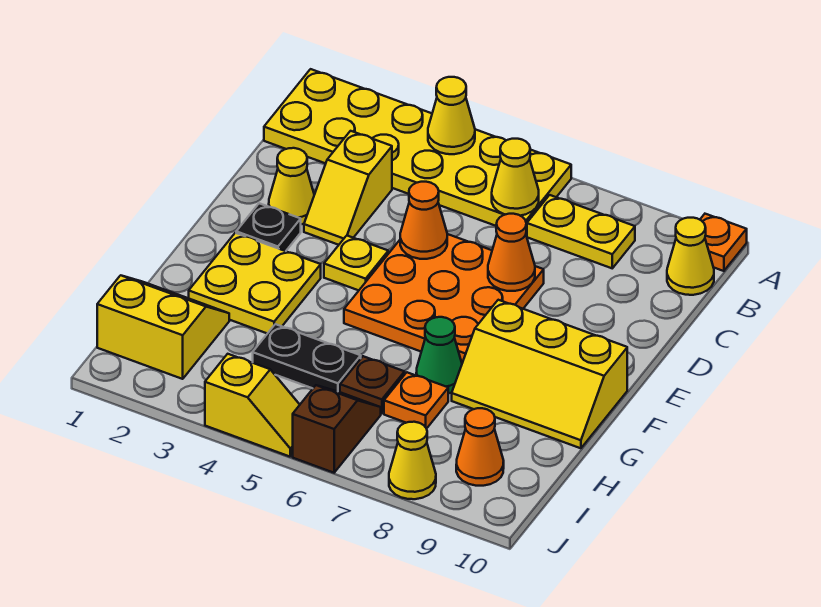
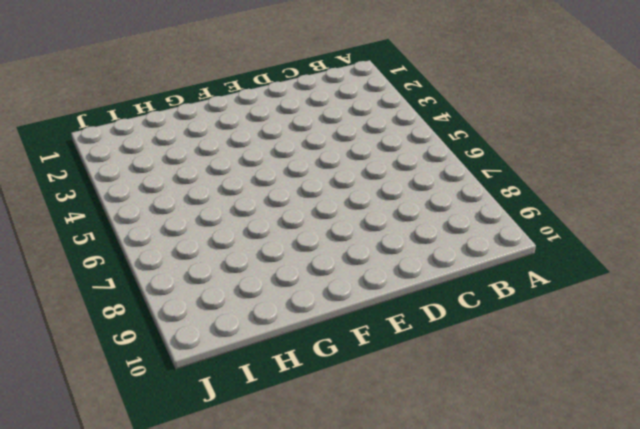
none -> yellow plate A1:B6 level 1
none -> orange plate A10 level 1
none -> yellow plate B7:B8 level 1

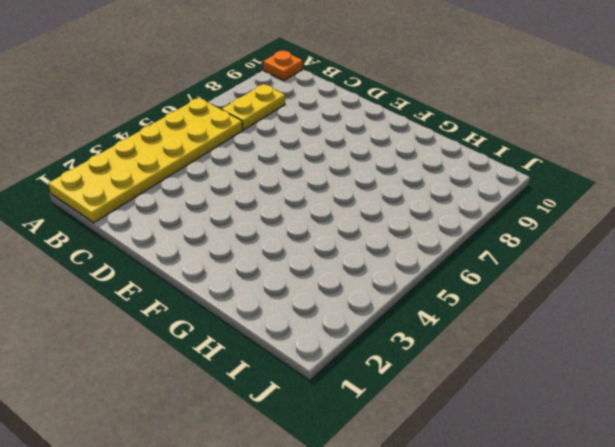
none -> yellow cone B10 level 1
none -> yellow slope C3:D3 level 1 top C
none -> yellow cone D2 level 1

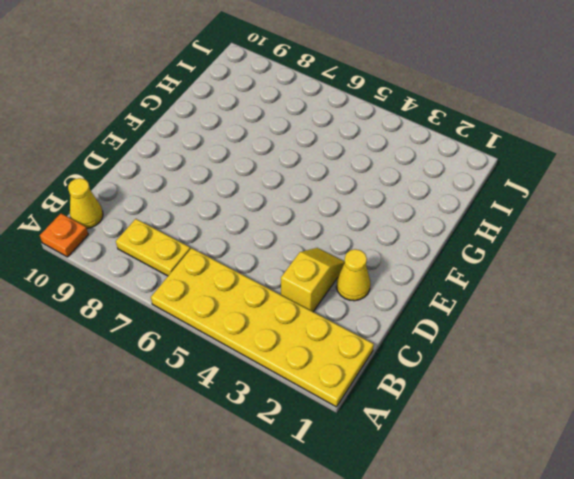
none -> orange plate D5:F7 level 1
none -> black plate E2 level 1
none -> yellow plate E4 level 1

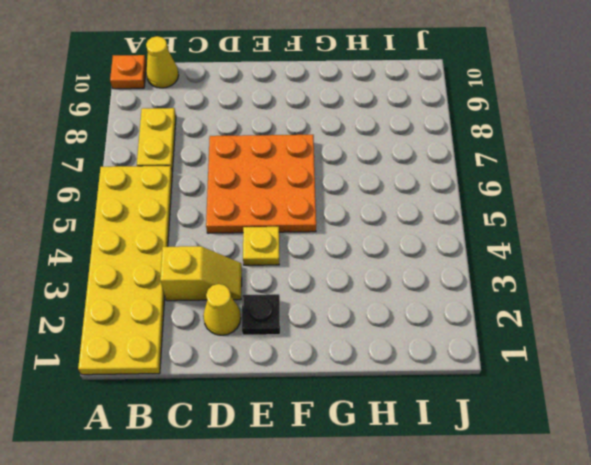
none -> yellow plate F2:G3 level 1
none -> yellow slope F8:G10 level 1 top F
none -> green cone G7 level 1

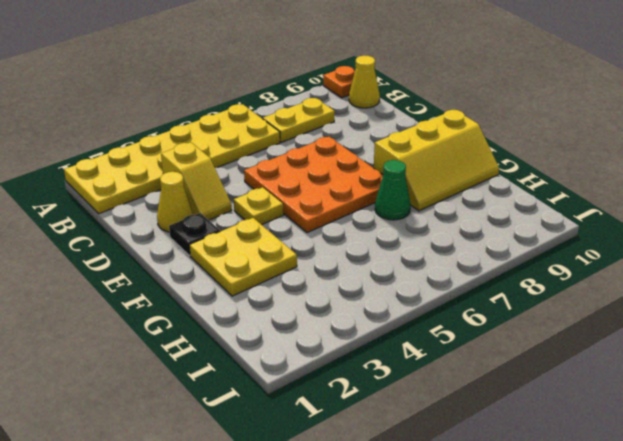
none -> yellow slope H1:I2 level 1 top I
none -> black plate H4:H5 level 1
none -> brown plate H6 level 1

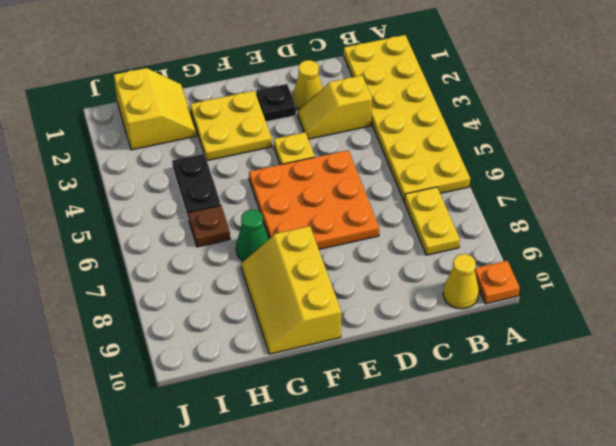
none -> orange plate H7 level 1
none -> brown slope I6:J6 level 1 top J
none -> orange cone I9 level 1

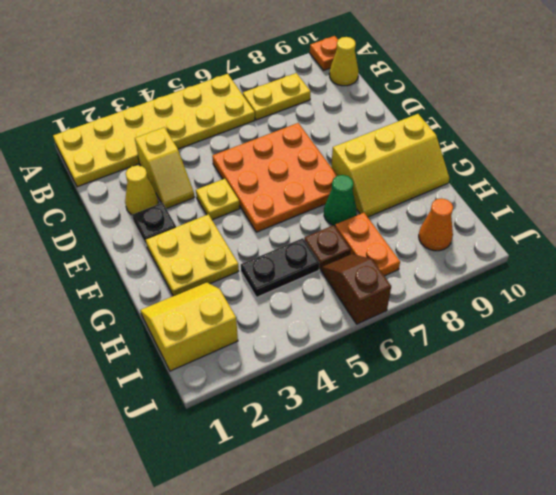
orange plate H7:I7 level 1 -> orange plate H7 level 1
none -> yellow slope J4:J5 level 1 top 4
none -> yellow cone J8 level 1
none -> yellow cone A4 level 2

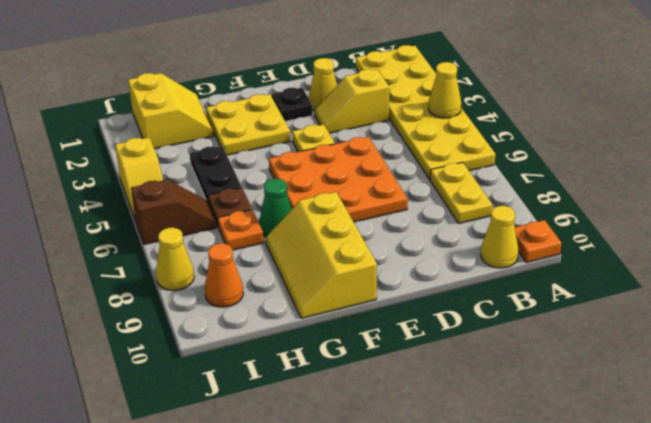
none -> yellow cone B6 level 2
none -> orange cone D5 level 2
none -> orange cone D7 level 2

